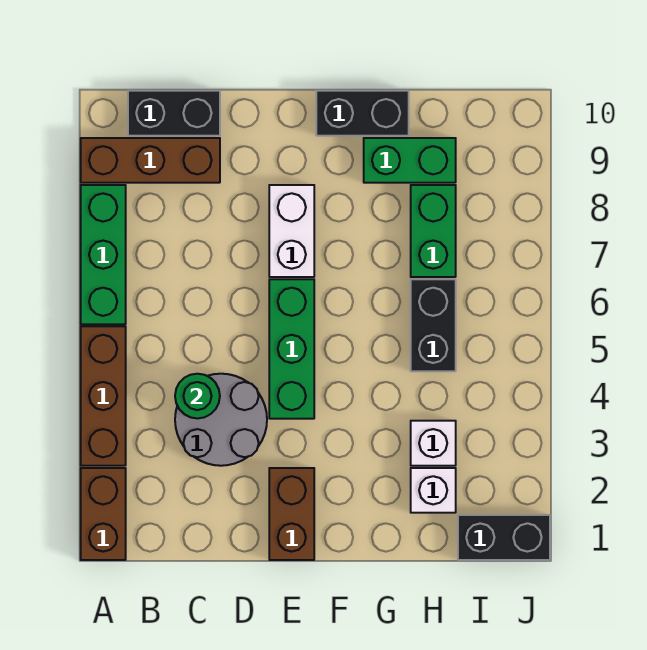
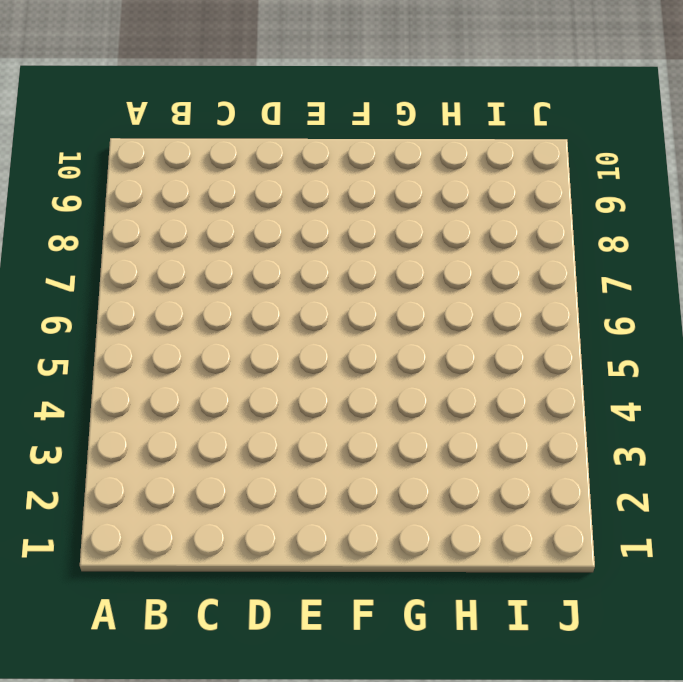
none -> brown brick A1:A2 level 1
none -> brown brick A3:A5 level 1
none -> green brick A6:A8 level 1

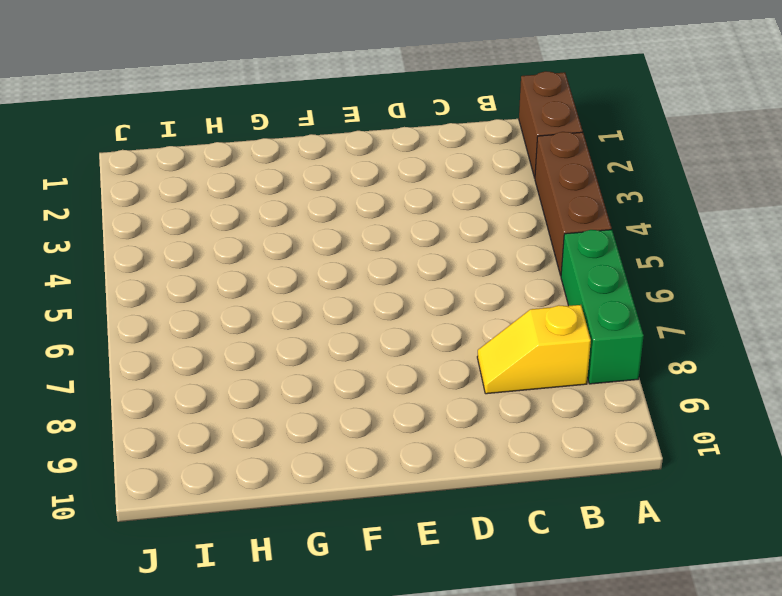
yellow slope B8:C8 level 1 top B -> none
none -> brown brick A9:C9 level 1
none -> black brick B10:C10 level 1
none -> grey round brick C3:D4 level 1

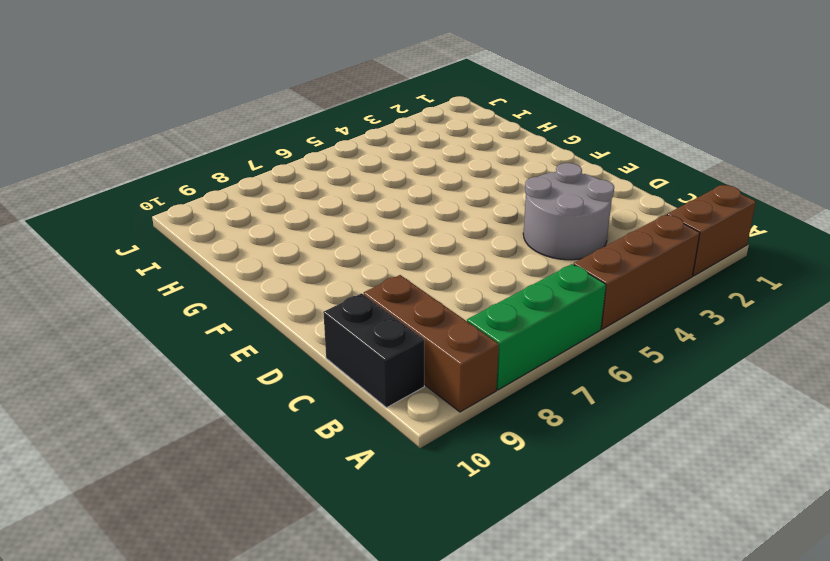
none -> brown brick E1:E2 level 1
none -> green brick E4:E6 level 1
none -> white brick E7:E8 level 1

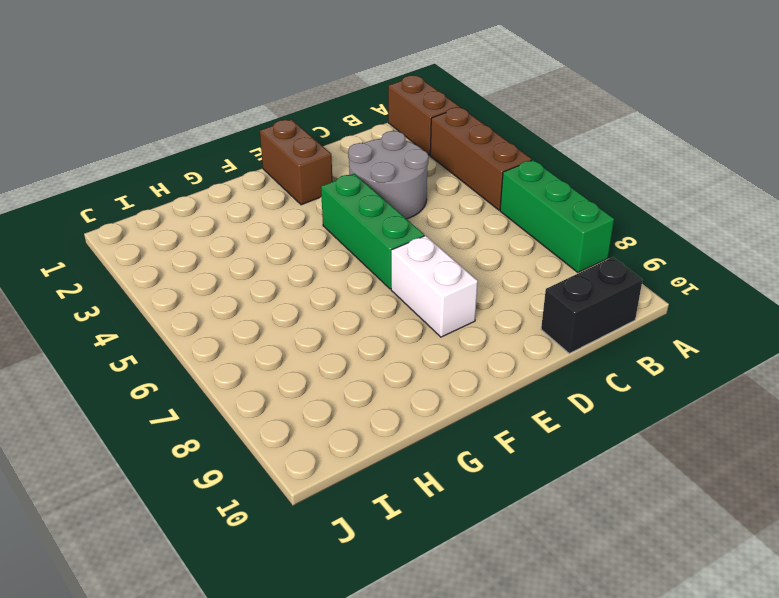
none -> brown brick A9:C9 level 1
none -> black brick F10:G10 level 1
none -> green brick G9:H9 level 1

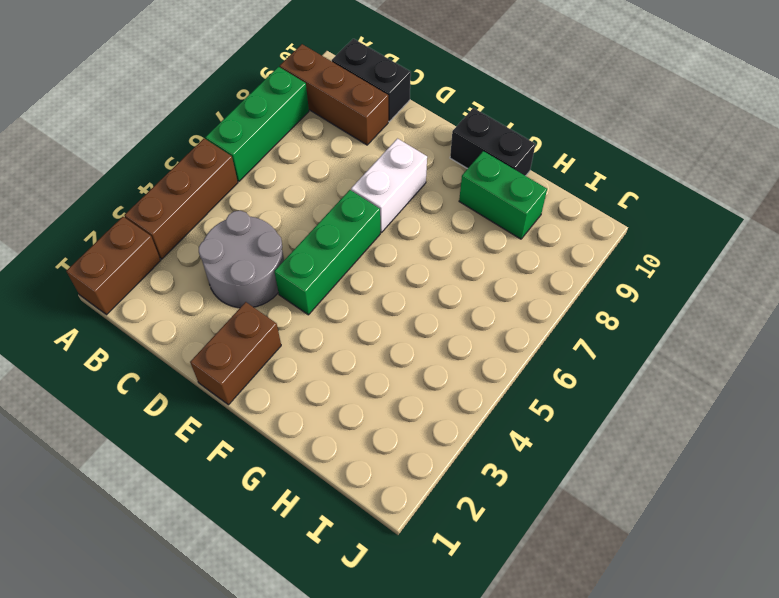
none -> white brick H2 level 1
none -> white brick H3 level 1
none -> black brick H5:H6 level 1

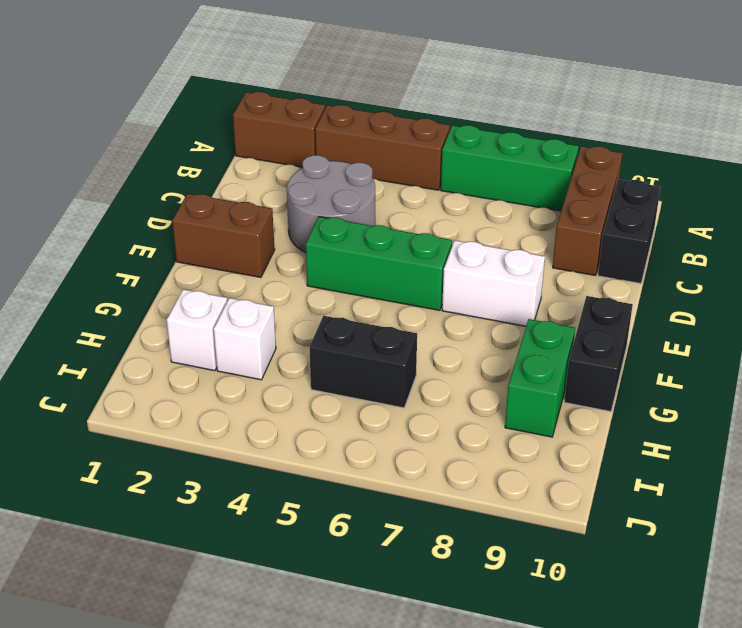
none -> green brick H7:H8 level 1
none -> black brick I1:J1 level 1
none -> green round brick C4 level 2

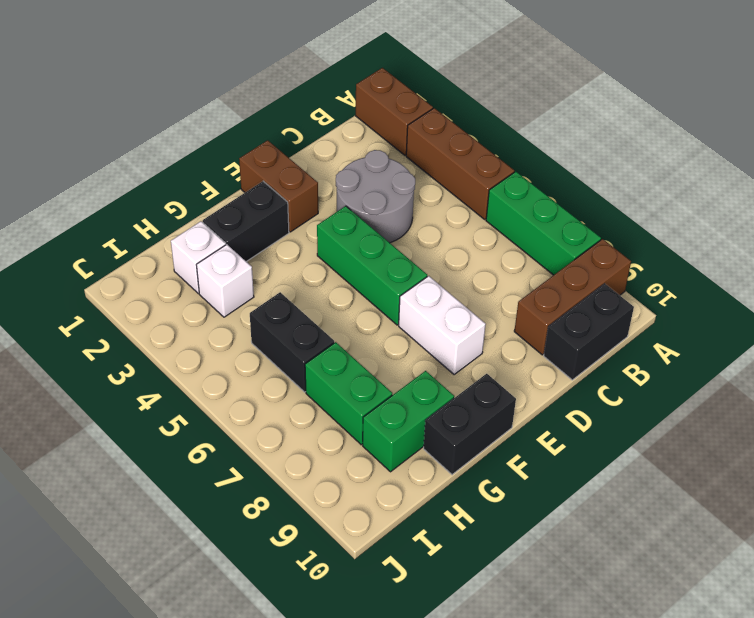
black brick F2:G2 level 1 -> black brick I1:J1 level 1
none -> green round brick C4 level 2

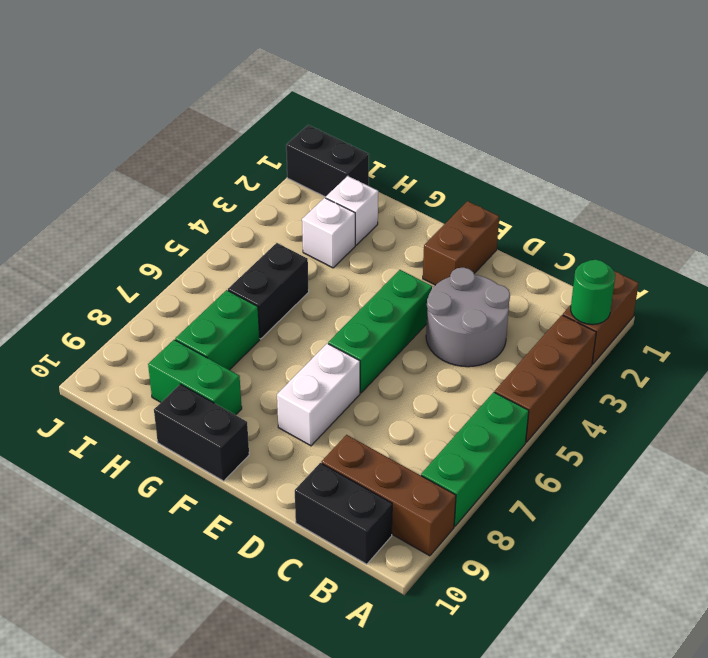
green round brick A2 level 2 -> green round brick C4 level 2

